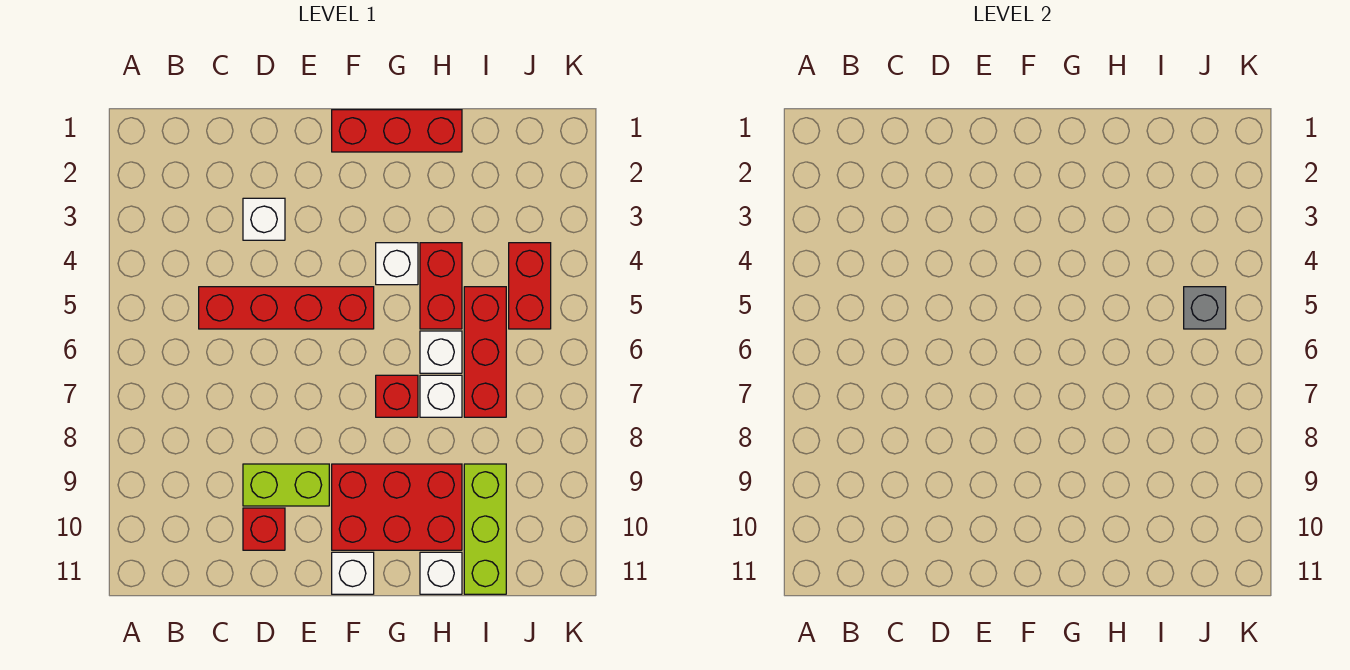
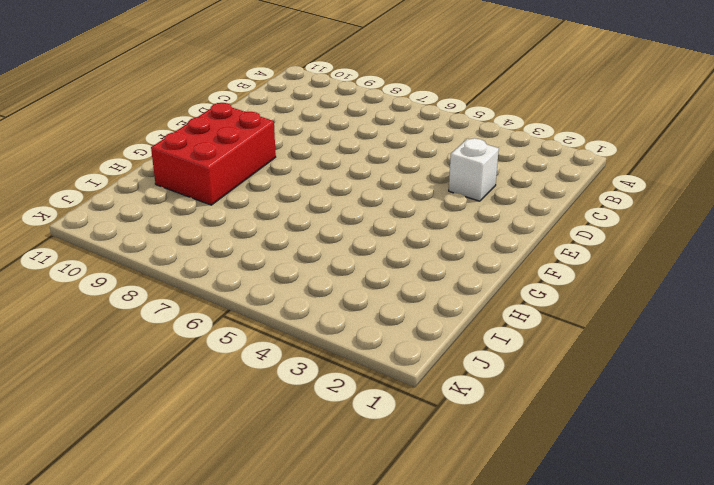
none -> red brick C5:F5 level 1
none -> lime brick D9:E9 level 1
none -> red brick D10 level 1

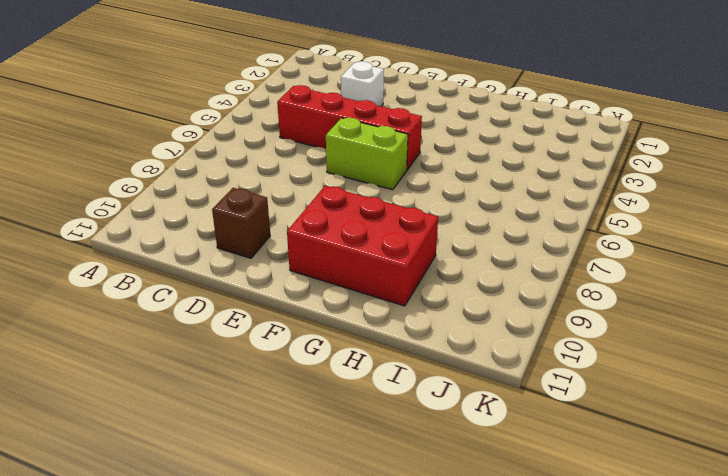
brown brick D10 level 1 -> red brick D10 level 1
lime brick E6:F6 level 1 -> lime brick D9:E9 level 1
none -> red brick F1:H1 level 1
none -> white brick F11 level 1
none -> white brick G4 level 1

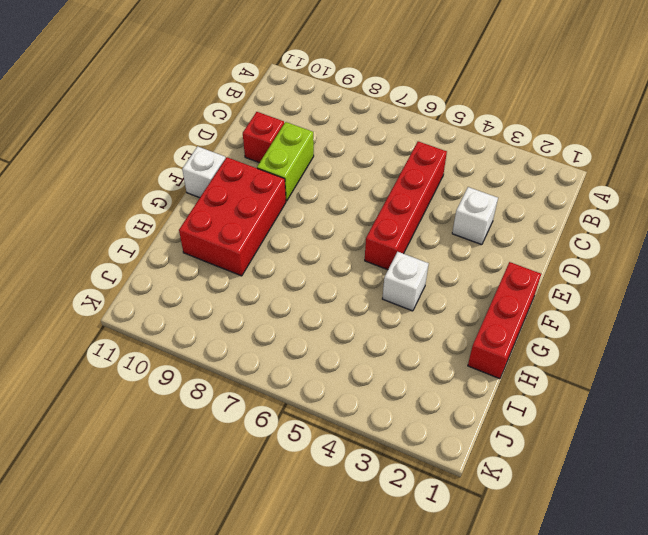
none -> red brick G7 level 1
none -> red brick H4:H5 level 1
none -> white brick H6 level 1

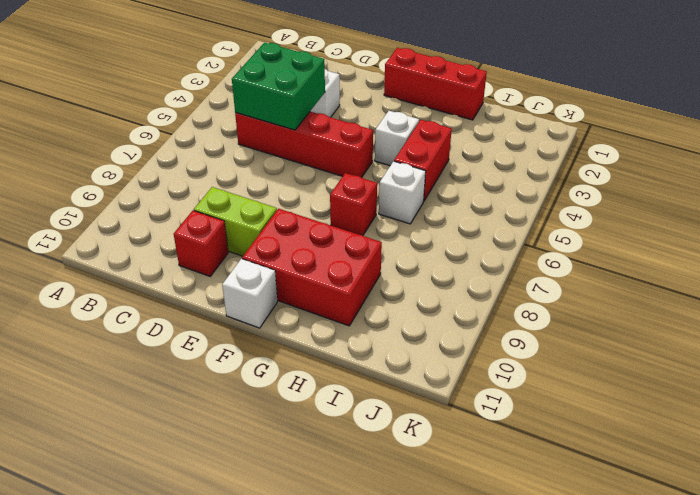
green brick C4:D5 level 2 -> none
none -> white brick H7 level 1
none -> white brick H11 level 1
none -> red brick I5:I7 level 1

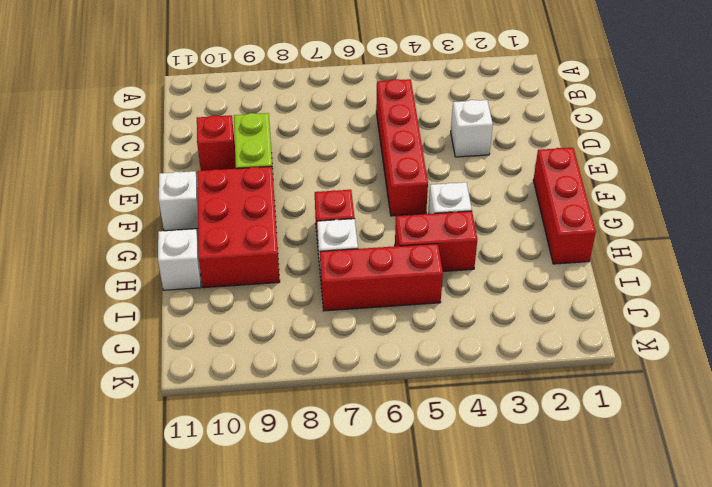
none -> white brick H6 level 1
none -> lime brick I9:I11 level 1
none -> red brick J4:J5 level 1

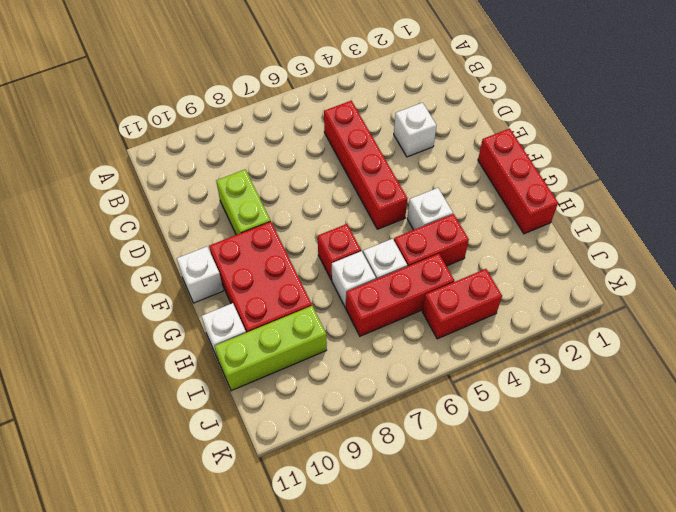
none -> red brick D10 level 1
none -> grey brick J5 level 2

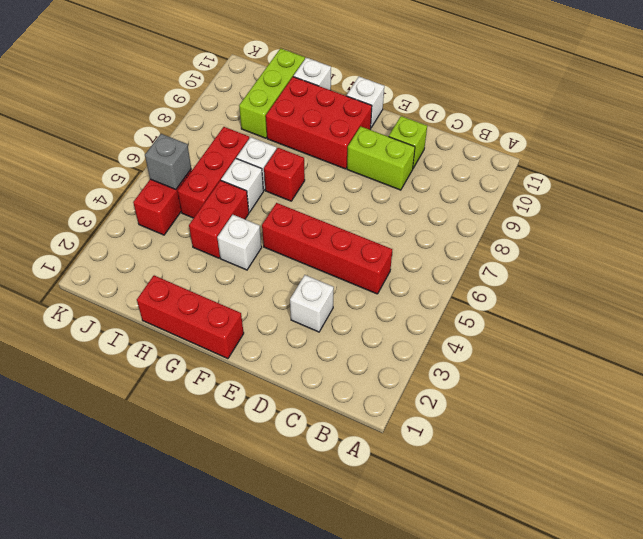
lime brick D10 level 1 -> red brick D10 level 1

